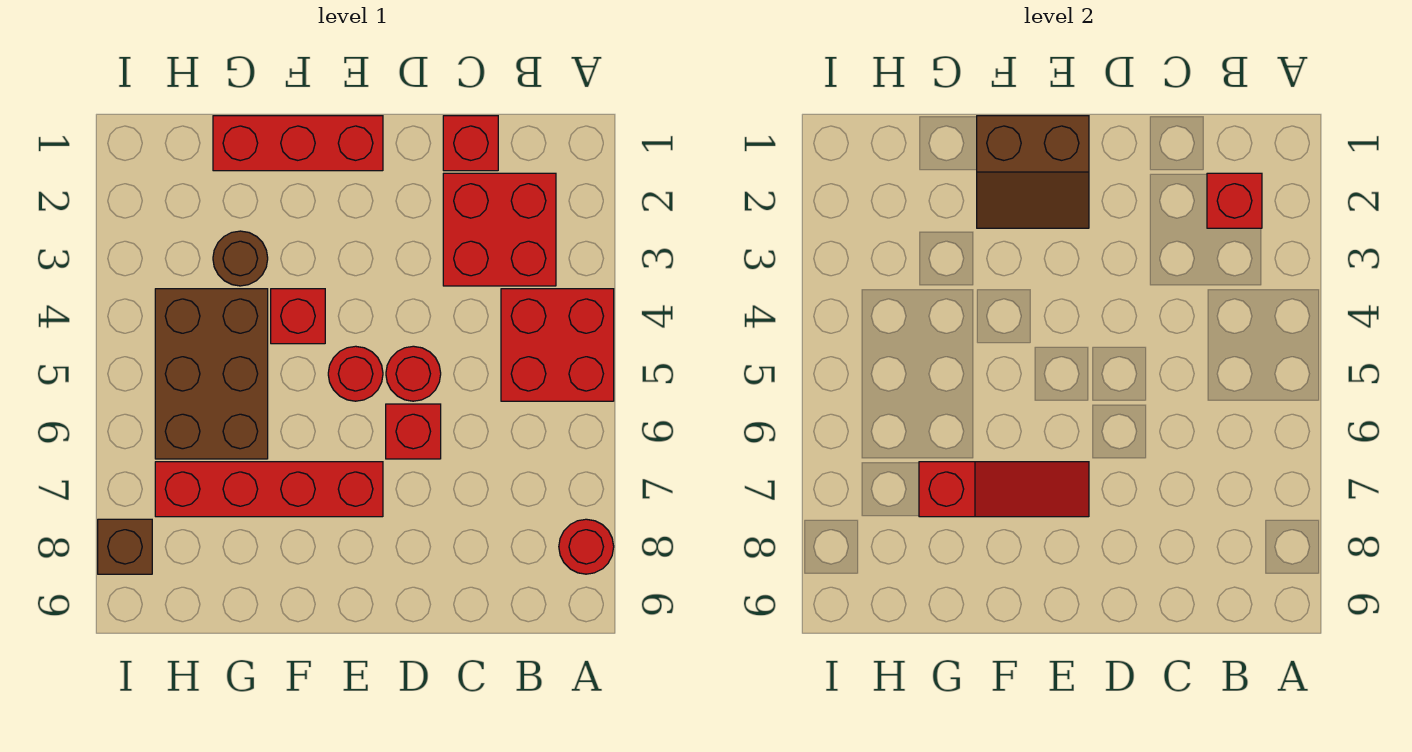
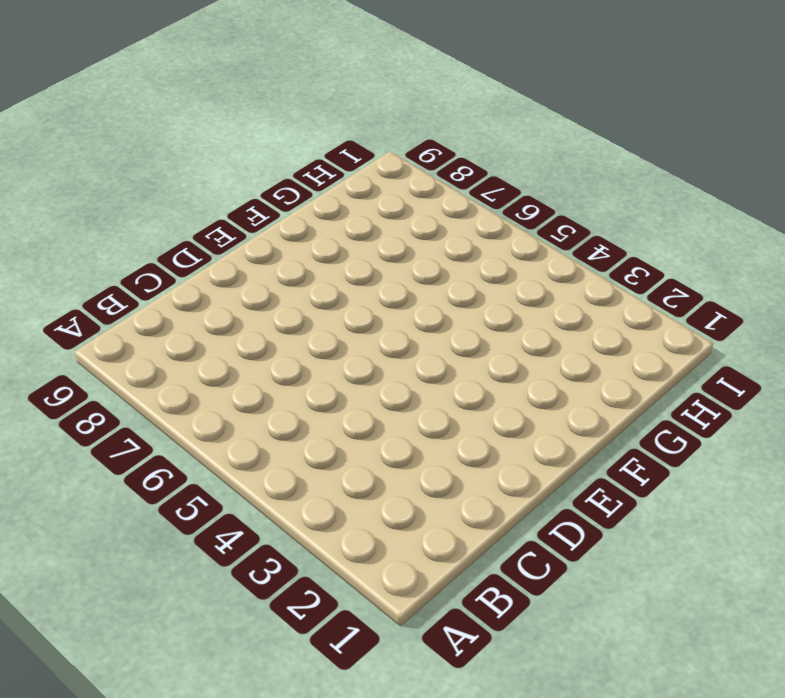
none -> red brick A4:B5 level 1
none -> red round brick A8 level 1
none -> red brick B2:C3 level 1

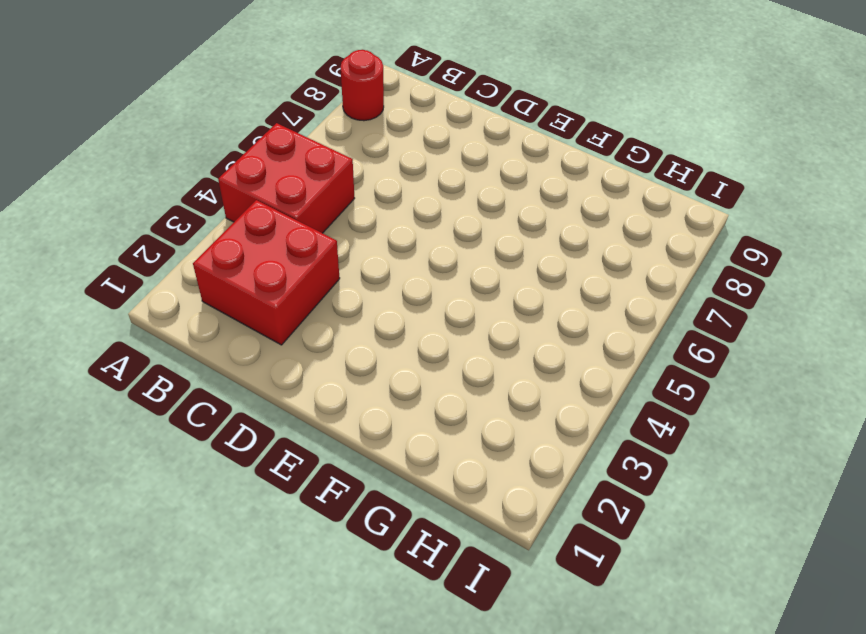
none -> red brick C1 level 1
none -> red round brick D5 level 1
none -> red brick D6 level 1

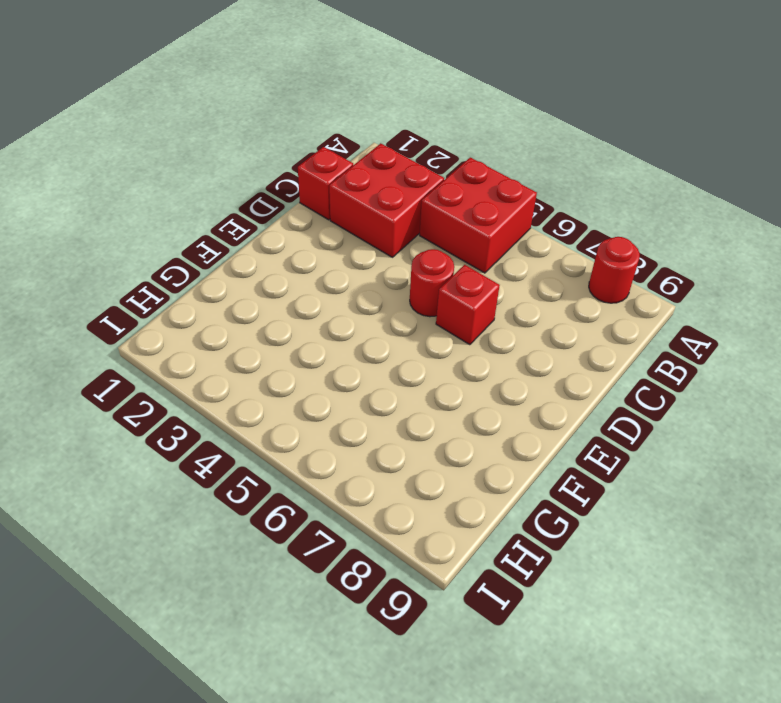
none -> red brick E1:G1 level 1
none -> red round brick E5 level 1
none -> red brick E7:H7 level 1

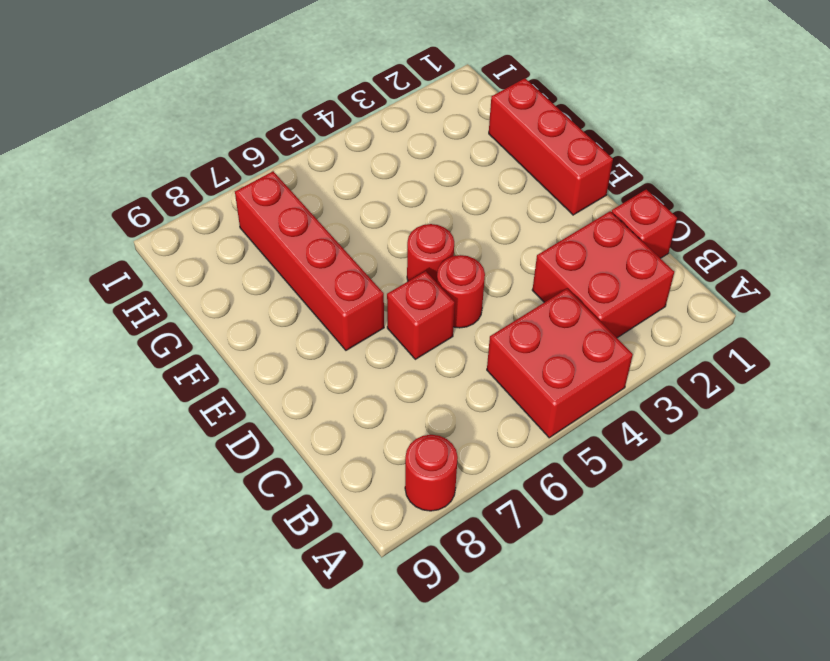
none -> red brick F4 level 1
none -> brown round brick G3 level 1
none -> brown brick G4:H6 level 1

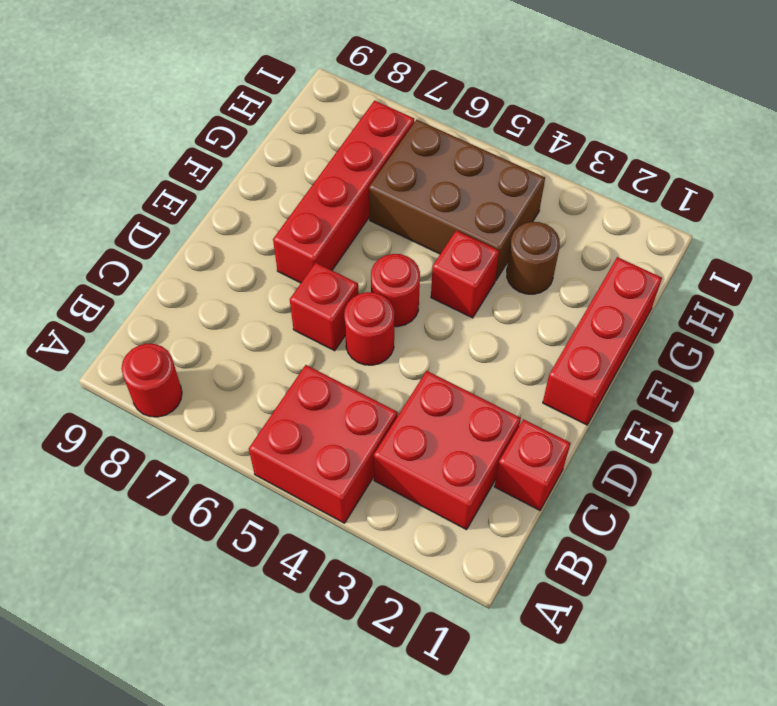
none -> brown brick I8 level 1
none -> red brick B2 level 2
none -> brown slope E1:F2 level 2 top 1

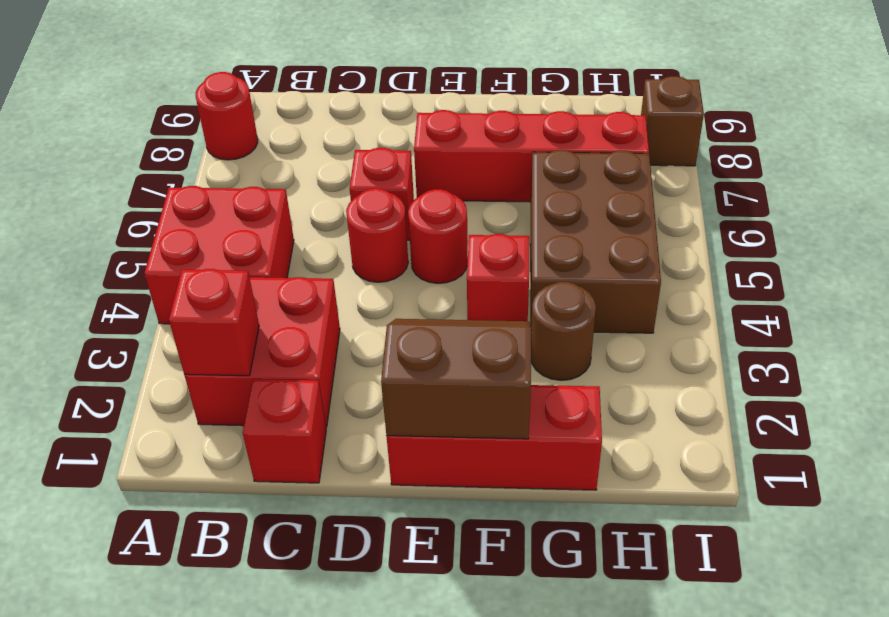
none -> red slope E7:G7 level 2 top G

